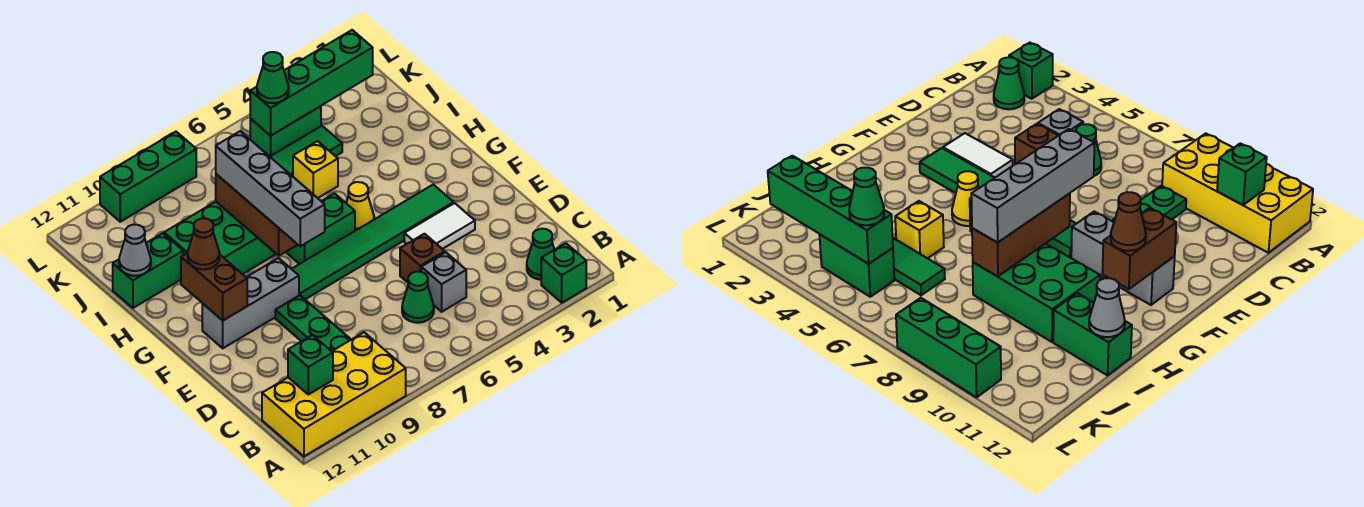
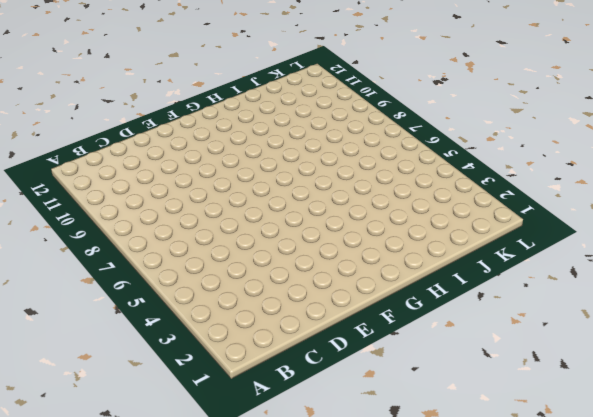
none -> green brick A2 level 1
none -> yellow brick A9:B12 level 1
none -> green cone B2 level 1

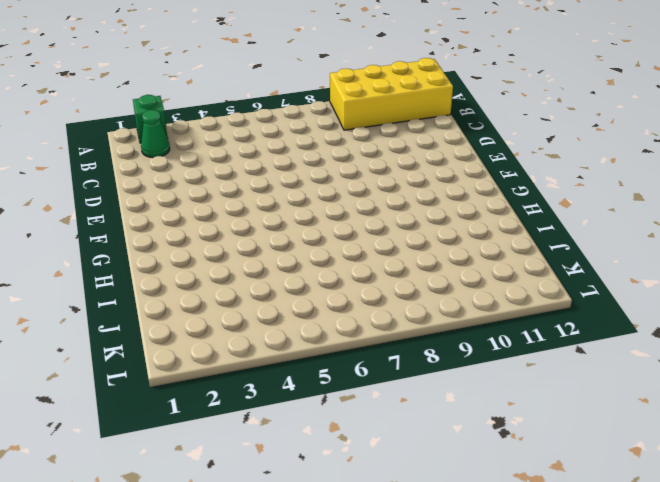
none -> grey brick C5 level 1
none -> green cone C6 level 1
none -> green plate C9:E9 level 1

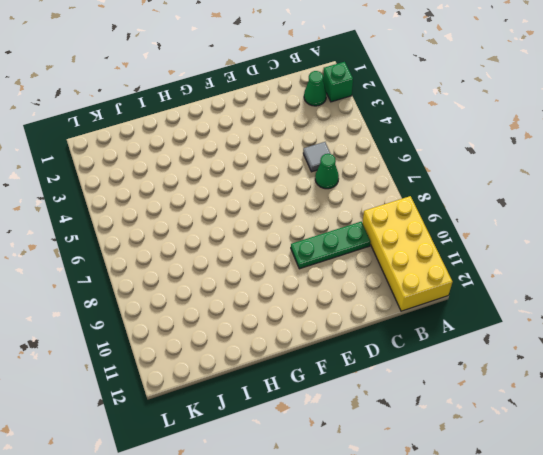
grey tile C5 level 1 -> grey brick C5 level 1
none -> brown brick D5 level 1
none -> white tile E3:E4 level 1
none -> green tile F3:F8 level 1

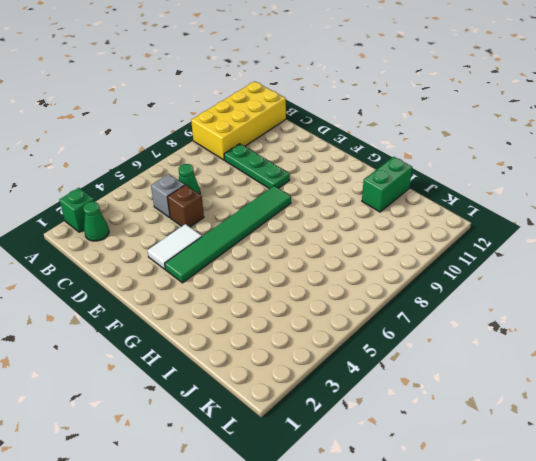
none -> grey brick F9:F11 level 1
none -> yellow cone G5 level 1
none -> green brick G6:G7 level 1

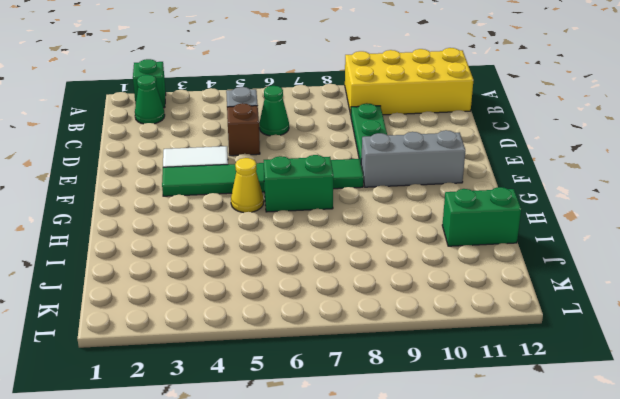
none -> green brick H8:I10 level 1
none -> yellow brick I5 level 1
none -> green tile J4:J6 level 1

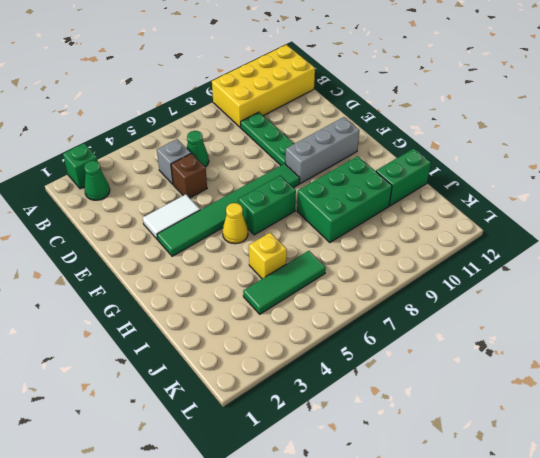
none -> green brick K4:K5 level 1
none -> green brick L8:L10 level 1
none -> green brick B11 level 2

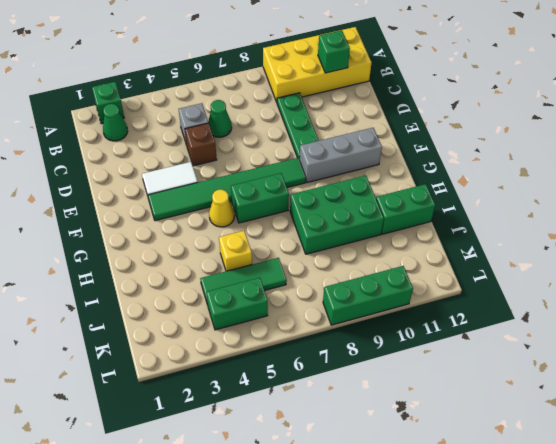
none -> brown brick F11:G11 level 2
none -> brown brick G8:I8 level 2
none -> grey cone I12 level 2

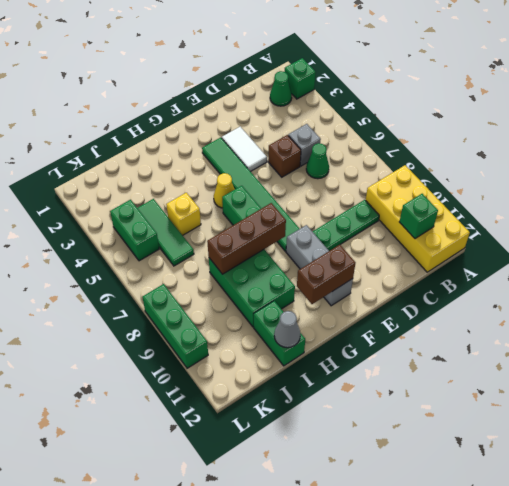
none -> green brick K2:K5 level 2
none -> grey brick F8:I8 level 3
none -> brown cone G11 level 3

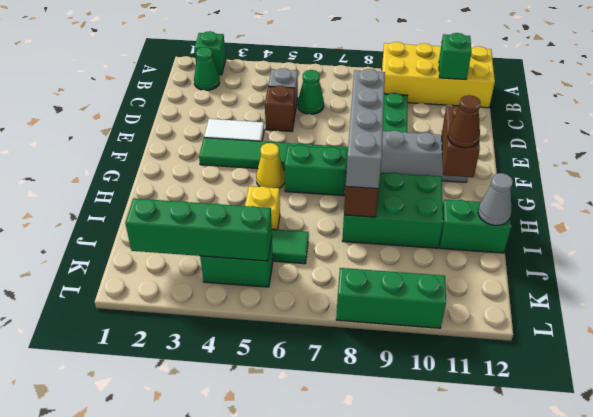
none -> green cone K5 level 3

